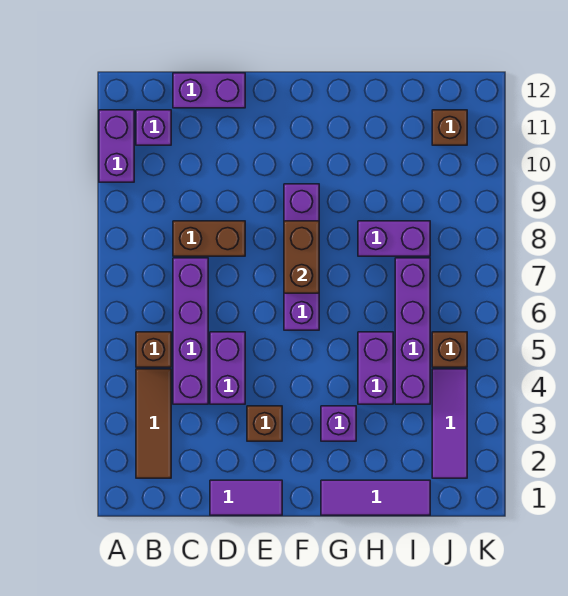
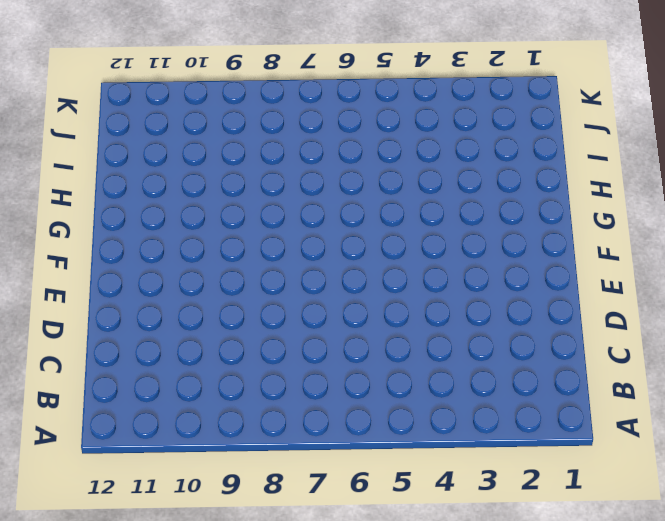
none -> purple brick A10:A11 level 1
none -> brown tile B2:B4 level 1
none -> brown brick B5 level 1

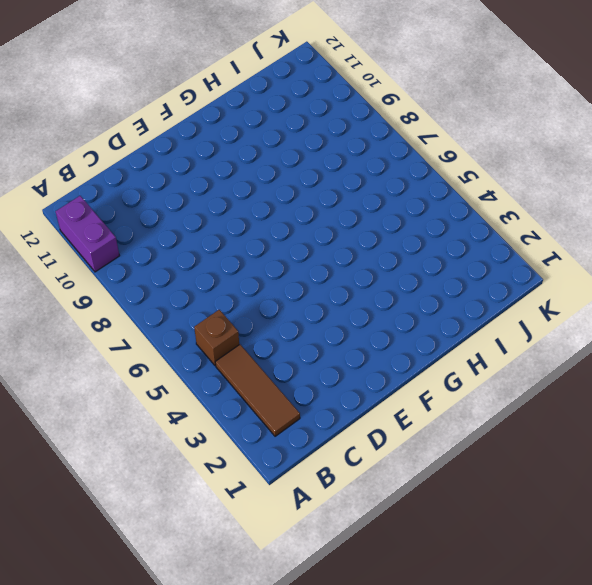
none -> purple brick B11 level 1
none -> purple brick C4:C7 level 1
none -> brown brick C8:D8 level 1

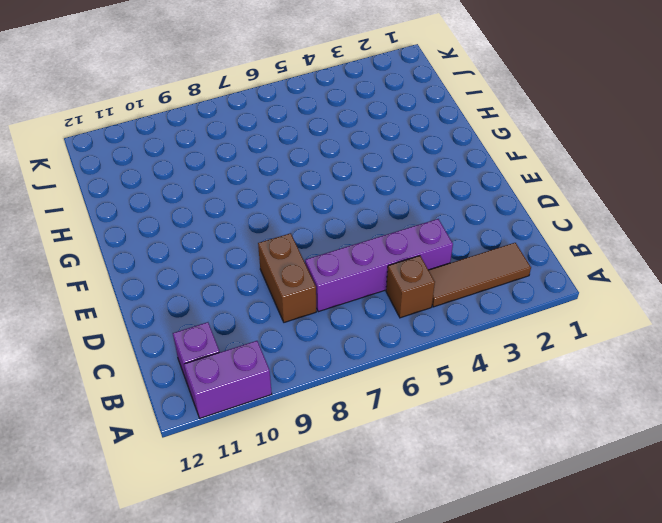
none -> purple brick C12:D12 level 1
none -> purple tile D1:E1 level 1
none -> purple brick D4:D5 level 1

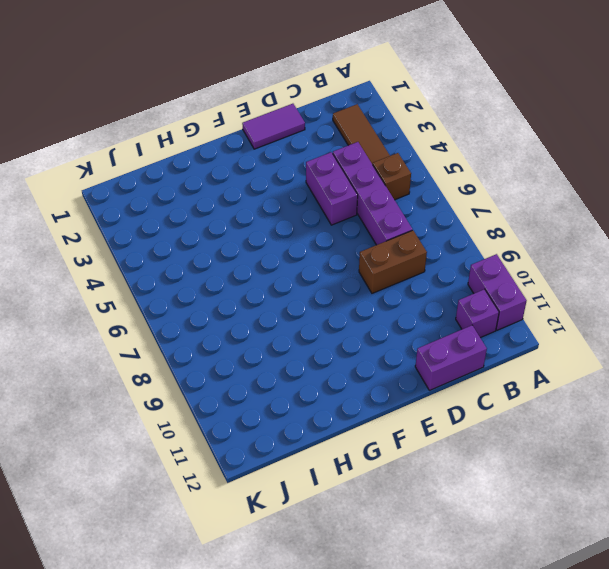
none -> brown brick E3 level 1
none -> purple brick F6:F9 level 1
none -> purple tile G1:I1 level 1

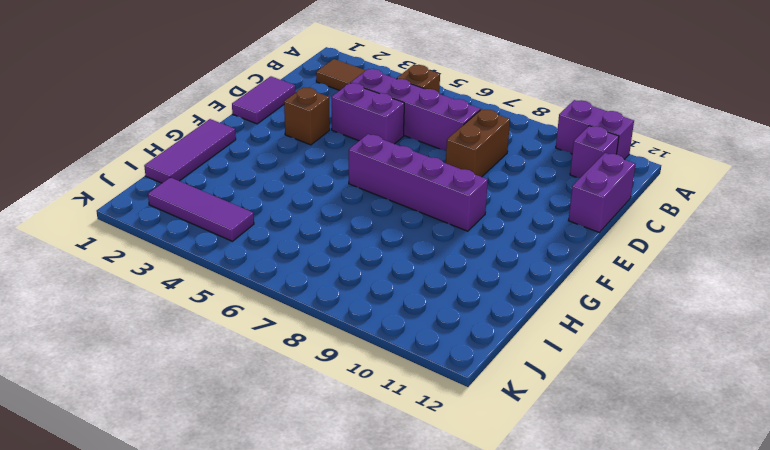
none -> purple brick G3 level 1
none -> purple brick H4:H5 level 1
none -> purple brick H8:I8 level 1

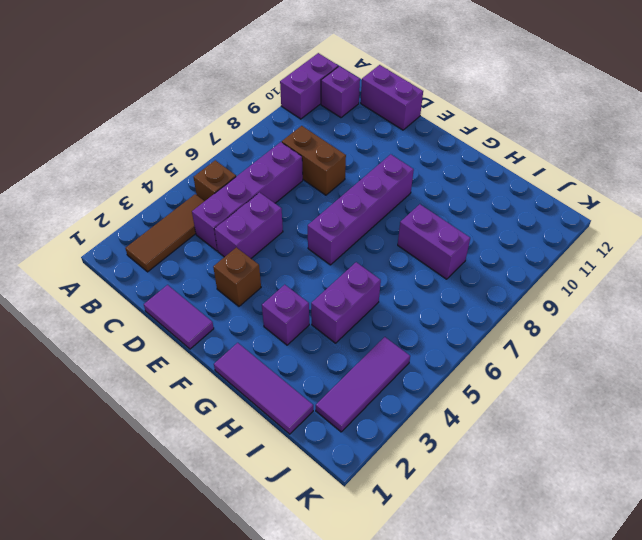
none -> purple brick I4:I7 level 1
none -> brown brick J5 level 1
none -> brown brick J11 level 1

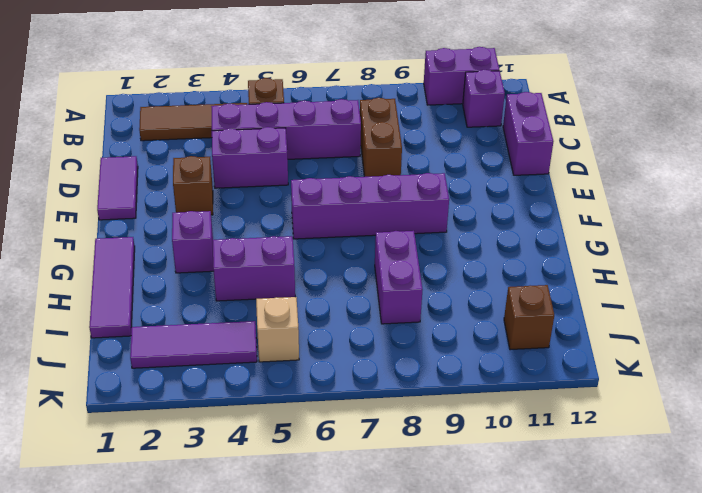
tan brick J5 level 1 -> brown brick J5 level 1
none -> purple brick I4:I7 level 1
none -> brown brick F7:F8 level 2

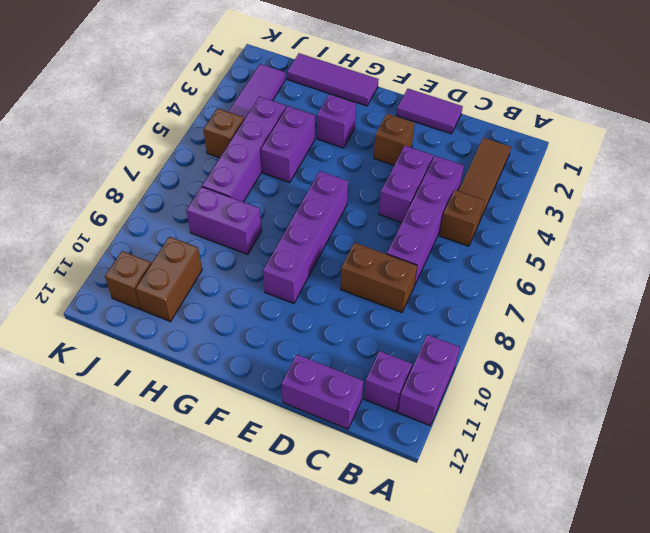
brown brick I10:I11 level 1 -> brown brick F7:F8 level 2

